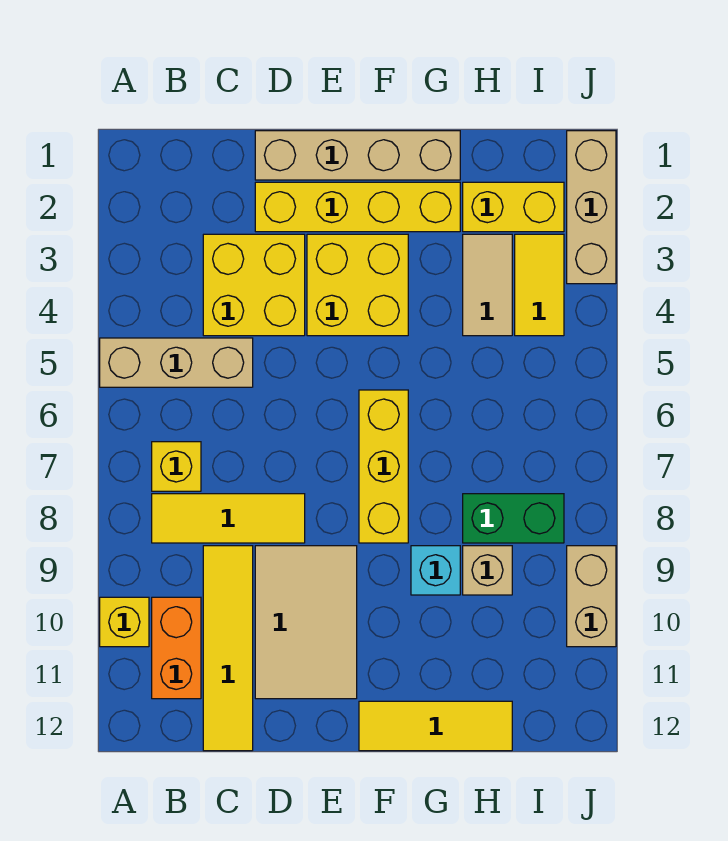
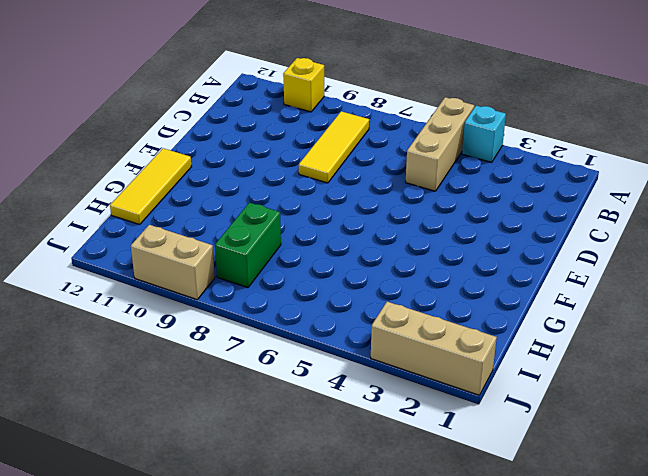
cyan brick A4 level 1 -> cyan brick G9 level 1
none -> yellow brick B7 level 1
none -> orange brick B10:B11 level 1
none -> yellow brick C3:D4 level 1

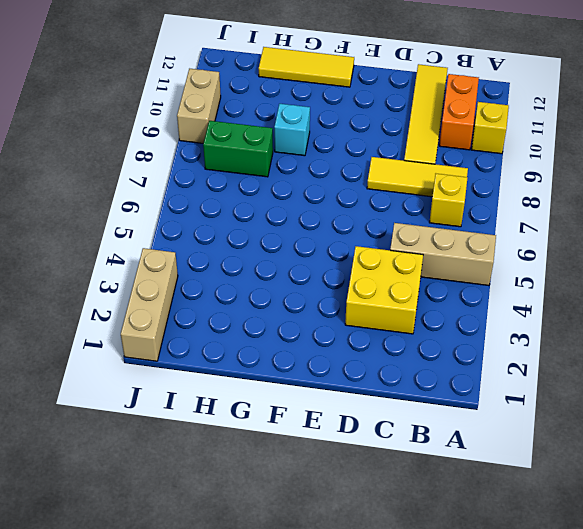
none -> tan brick D1:G1 level 1
none -> yellow brick D2:G2 level 1
none -> tan tile D9:E11 level 1

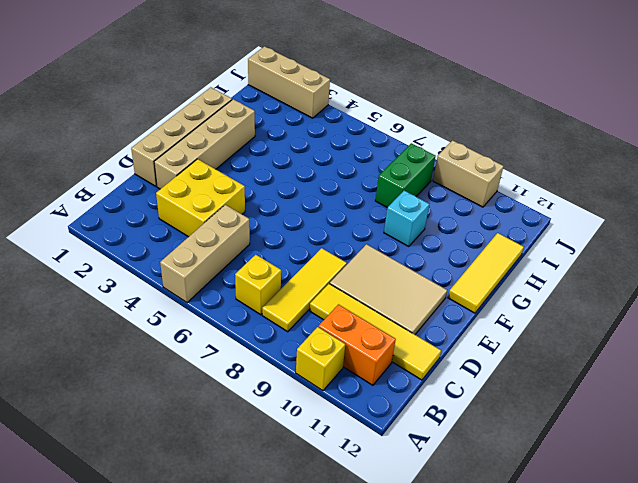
tan brick D2:G2 level 1 -> yellow brick D2:G2 level 1
none -> yellow brick E3:F4 level 1
none -> yellow brick F6:F8 level 1
none -> yellow brick H2:I2 level 1

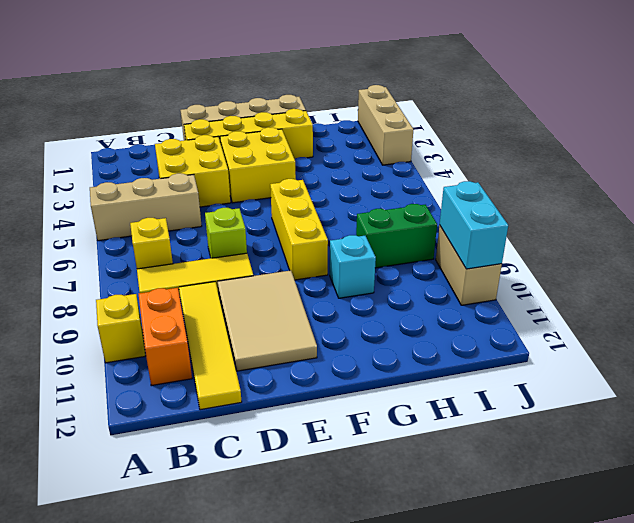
lime brick D7 level 1 -> none
cyan brick J9:J10 level 2 -> none
none -> yellow tile F12:H12 level 1
none -> yellow brick H2:I2 level 1
none -> tan tile H3:H4 level 1

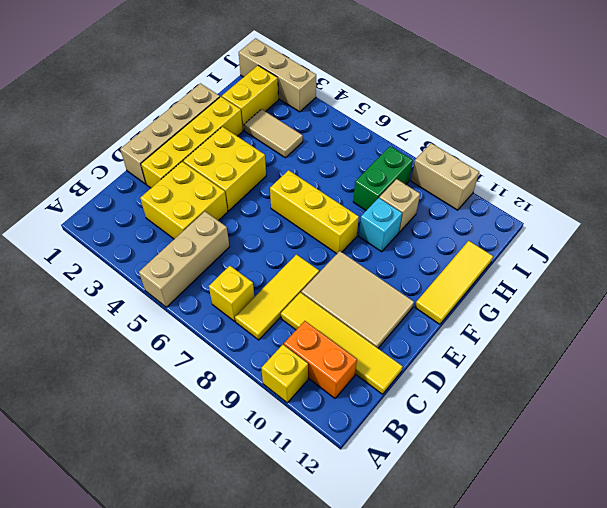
none -> yellow tile I3:I4 level 1

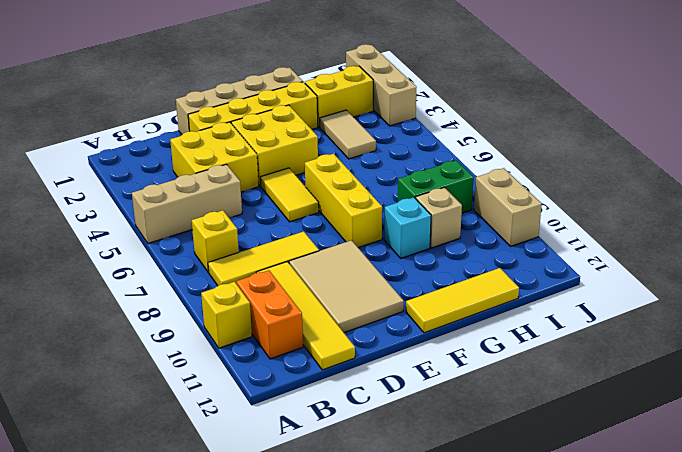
yellow tile E5:E6 level 1 -> yellow tile I3:I4 level 1

